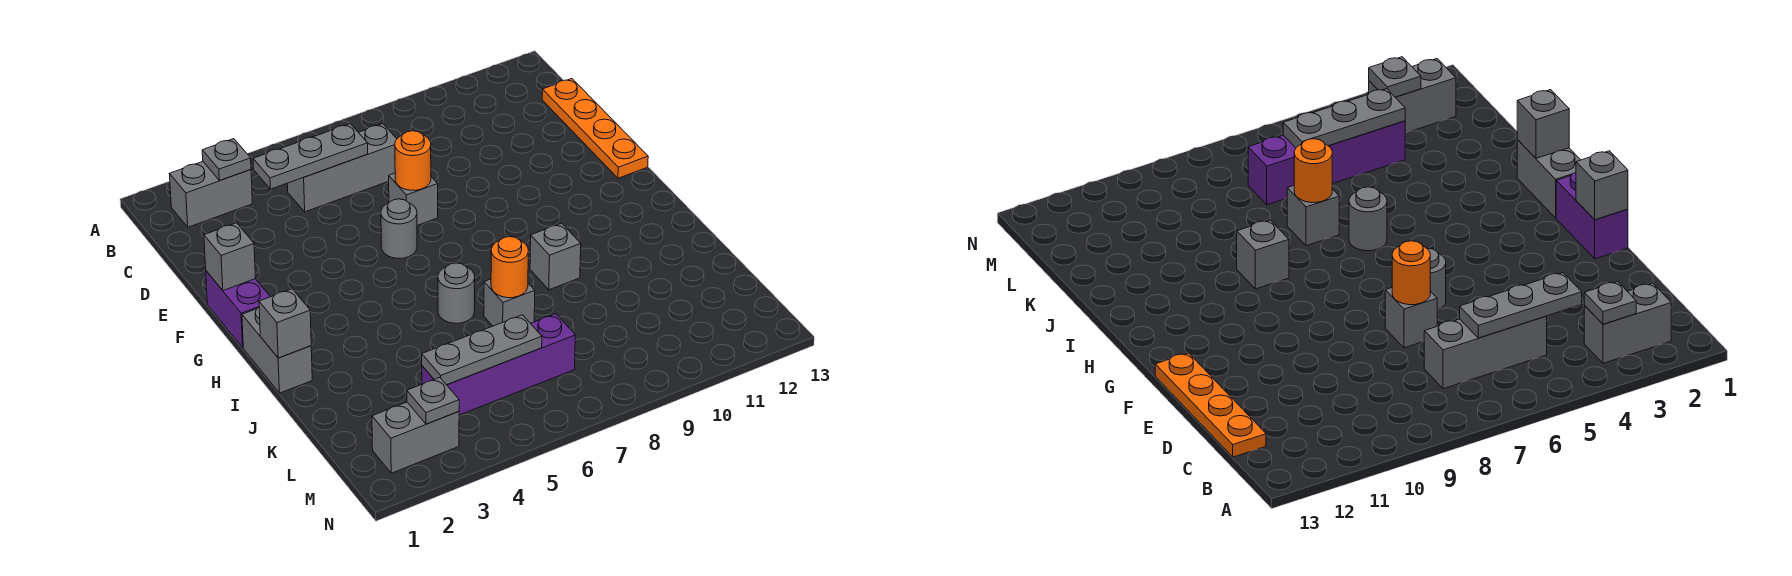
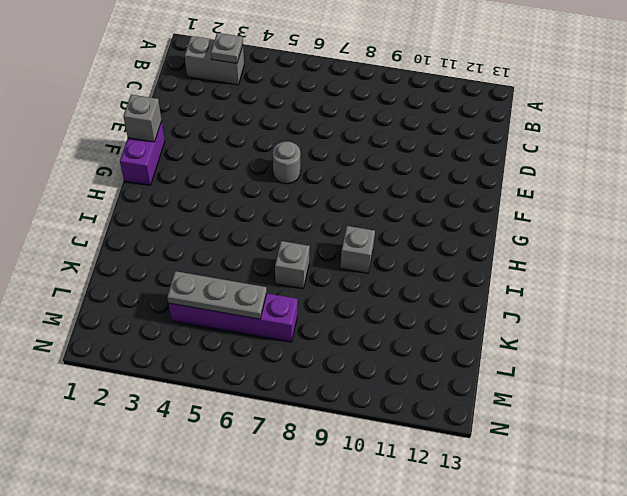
none -> grey brick C5:C7 level 1
none -> orange plate C13:F13 level 1
none -> grey brick E7 level 1

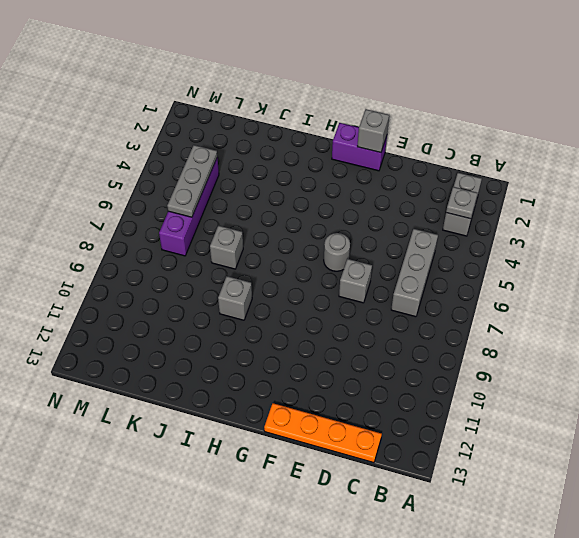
none -> grey brick H1:I1 level 1
none -> grey round brick I6 level 1
none -> grey brick M2:M3 level 1

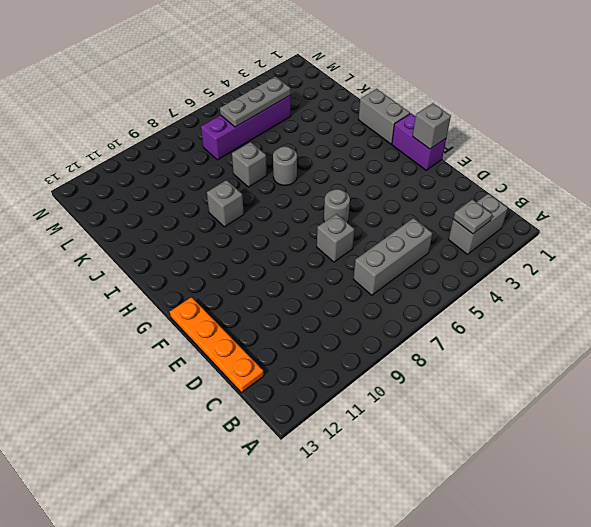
none -> grey brick M2:M3 level 1
none -> grey plate C4:C6 level 2
none -> orange round brick E7 level 2

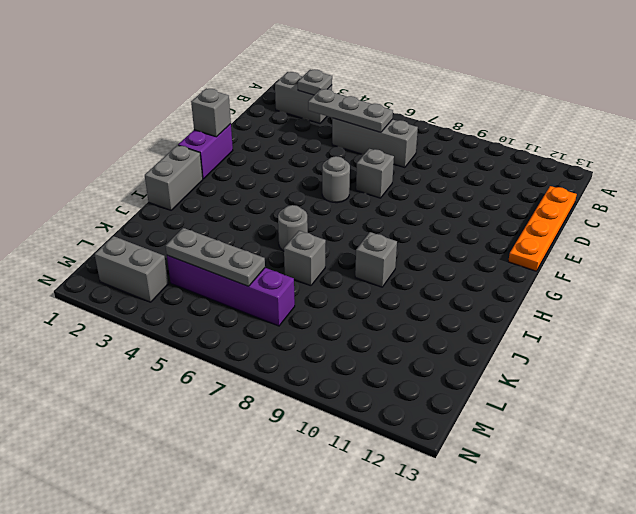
none -> orange round brick E7 level 2
none -> grey brick I1 level 2
none -> orange round brick J7 level 2

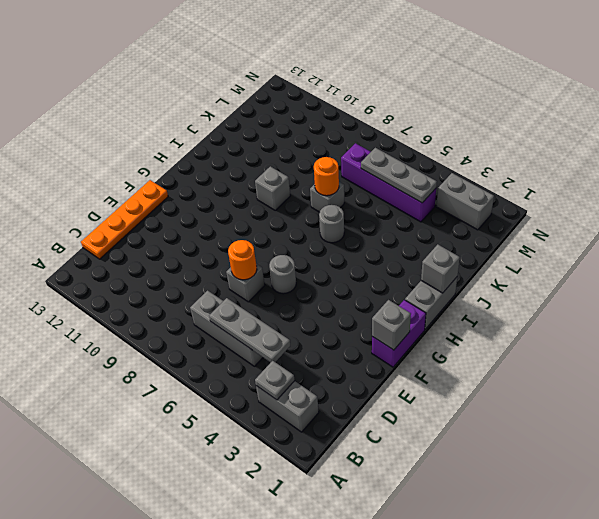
none -> grey plate M3 level 2

